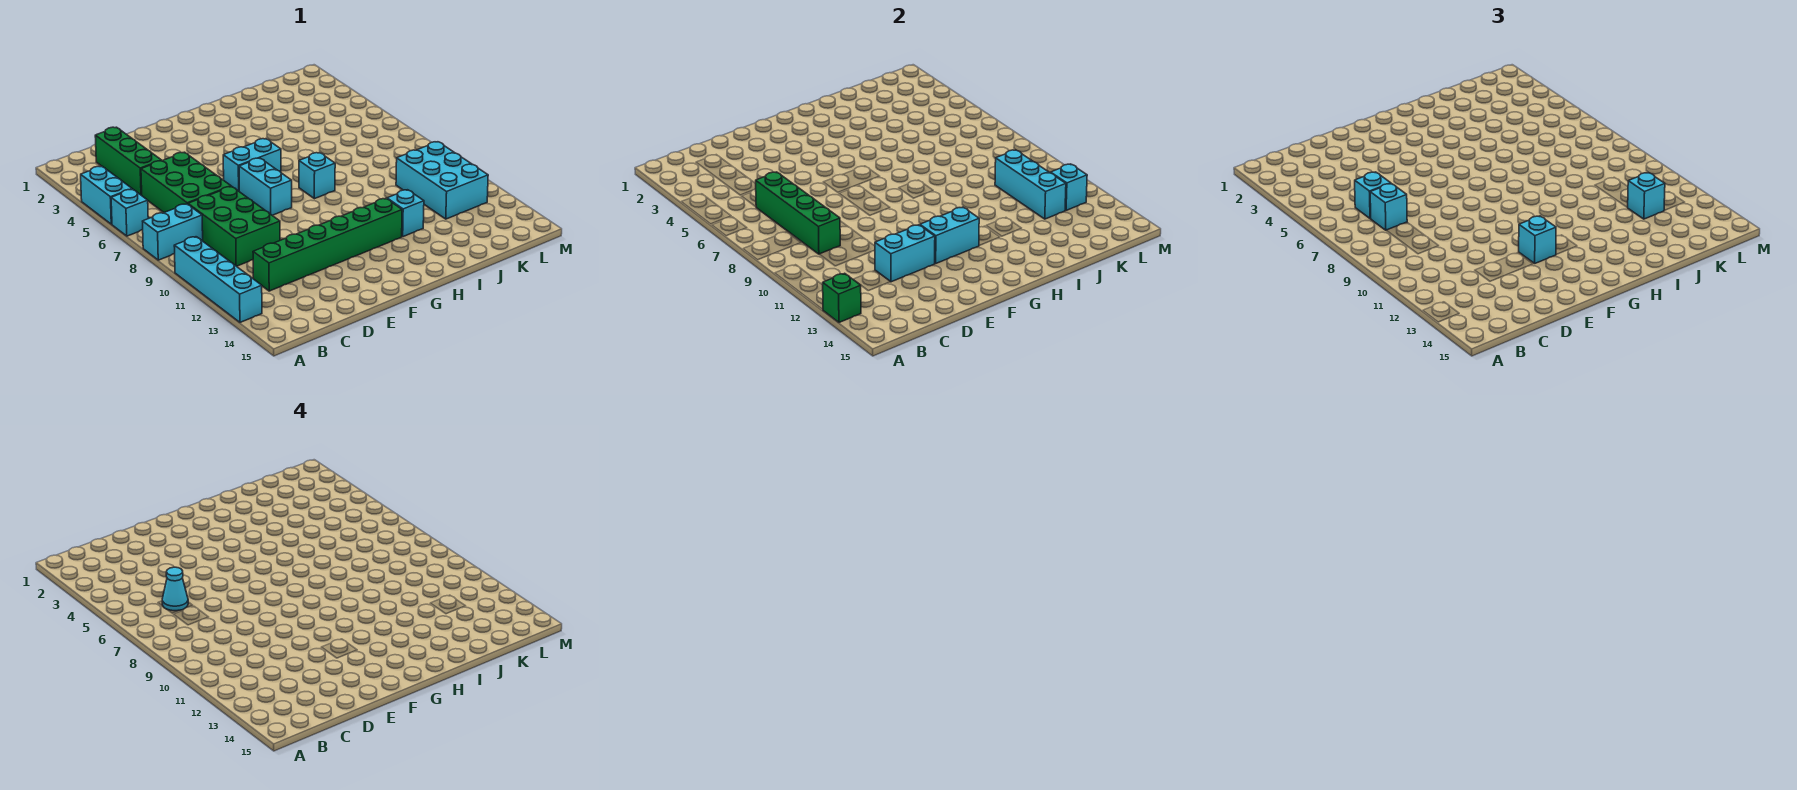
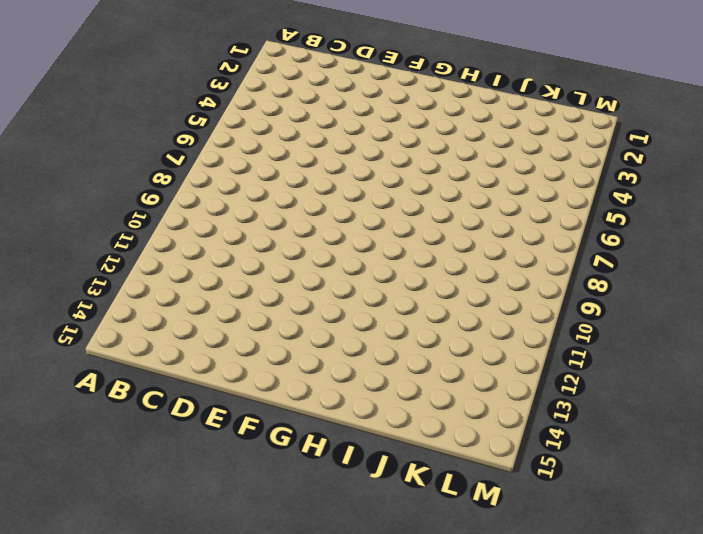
none -> cyan brick A4:A5 level 1
none -> cyan brick A6 level 1
none -> cyan brick A8:B8 level 1

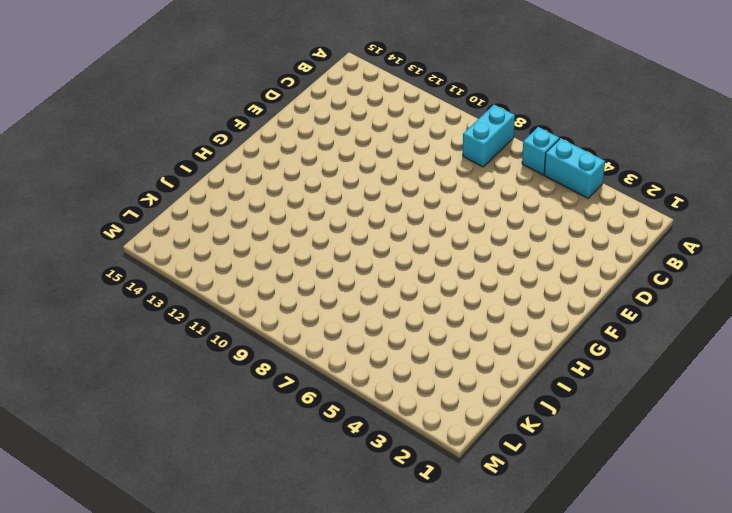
none -> cyan brick A10:A13 level 1
none -> green brick C2:C4 level 1
none -> green brick C5:D7 level 1

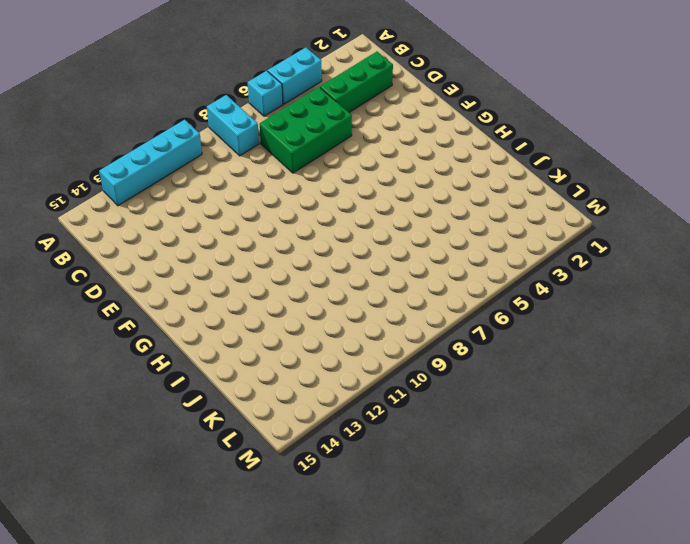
none -> green brick C8:D10 level 1
none -> green brick C12:H12 level 1
none -> cyan brick F6:G6 level 1

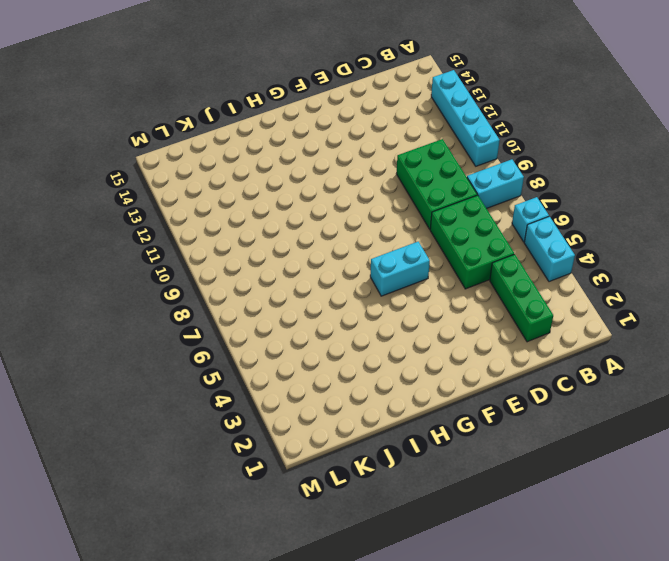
none -> green brick C12:H12 level 1
none -> cyan brick F7:F8 level 1
none -> cyan brick H8 level 1

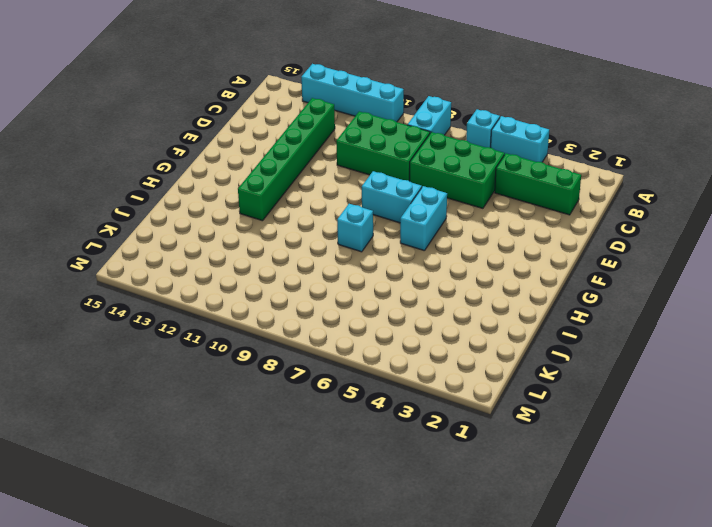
none -> cyan brick I12 level 1
none -> cyan brick K10:L12 level 1
none -> green brick A13 level 2

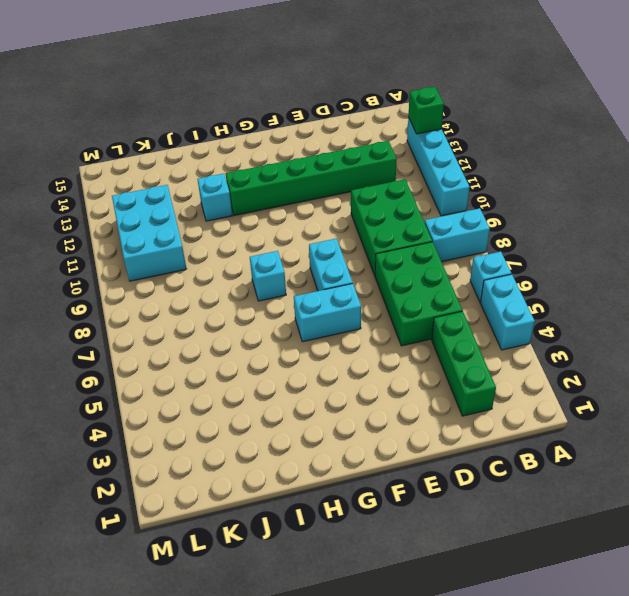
none -> green brick C6:C9 level 2
none -> cyan brick D12:E12 level 2
none -> cyan brick F12:G12 level 2

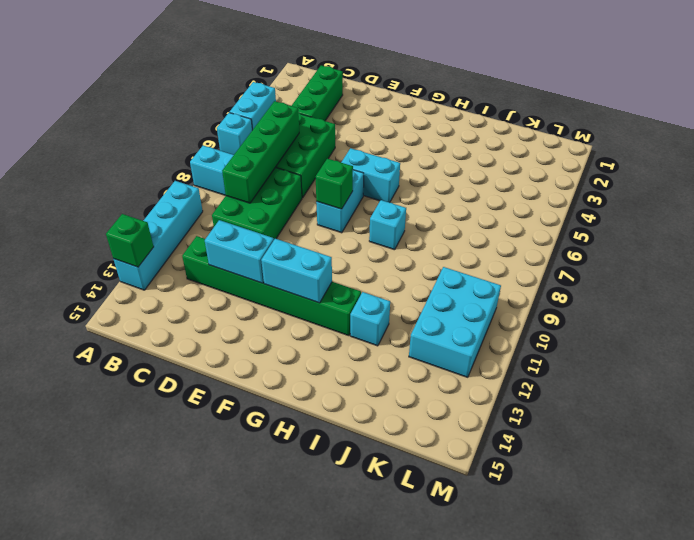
green brick F8 level 2 -> none
none -> cyan brick K10:K12 level 2
none -> cyan brick L12 level 2
none -> cyan brick C6 level 3

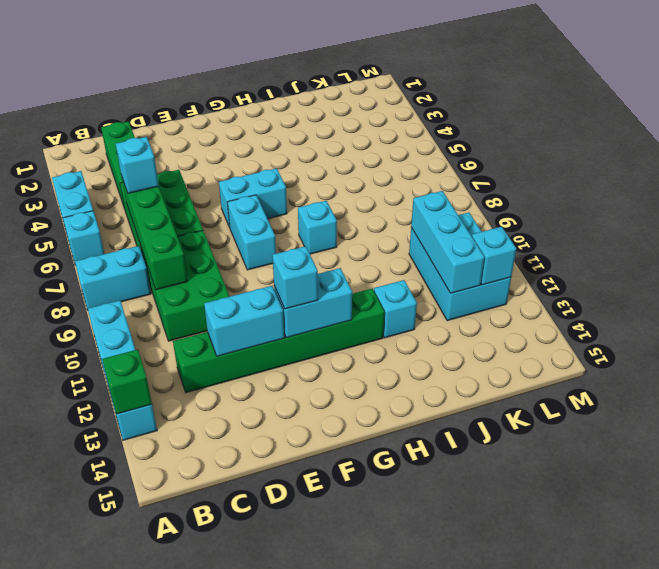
none -> cyan brick C7 level 3
none -> cyan brick K12 level 3
none -> cyan cone C6 level 4

